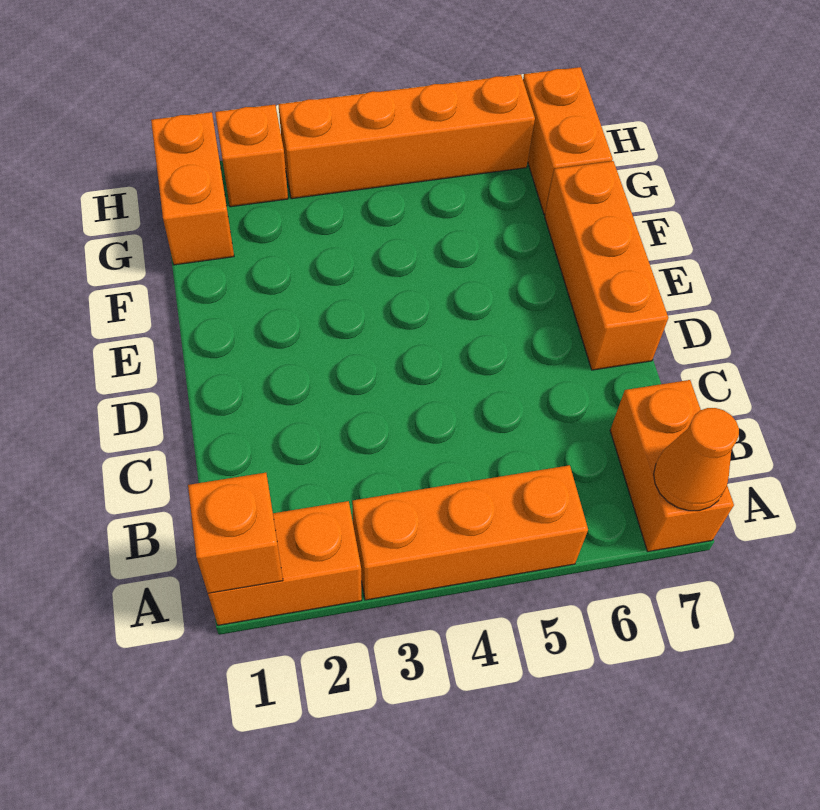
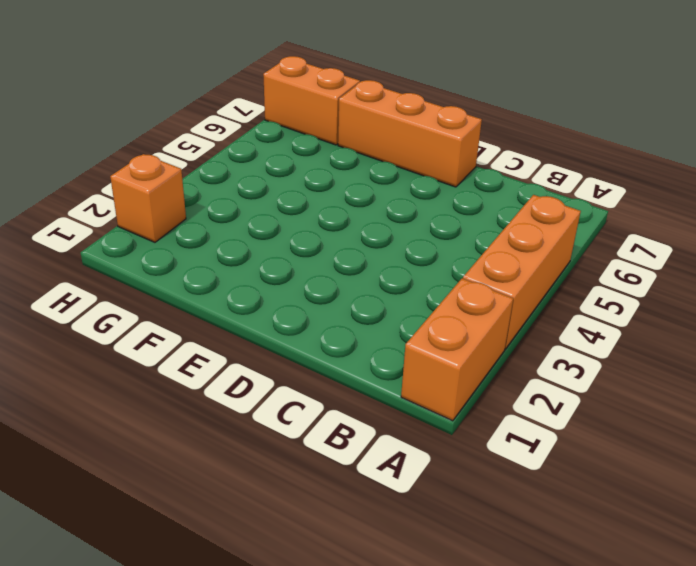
none -> orange brick A7:B7 level 1
none -> orange brick G1:H1 level 1

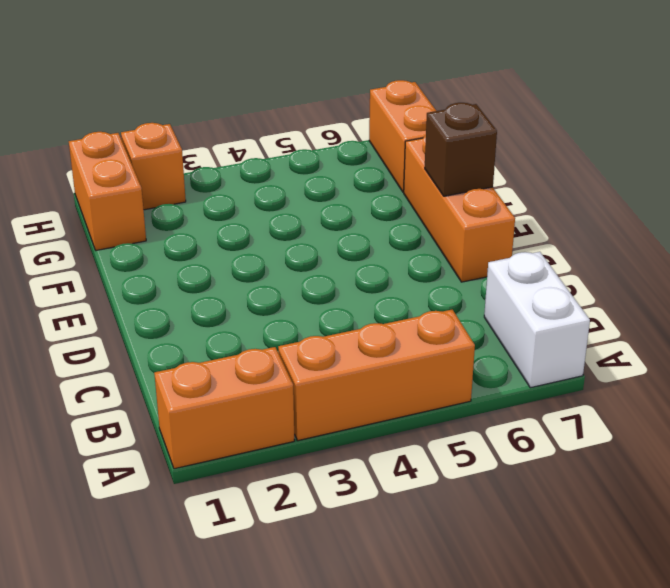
white brick A7:B7 level 1 -> orange brick A7:B7 level 1
brown brick E7 level 2 -> none
none -> orange brick H3:H6 level 1
none -> orange brick A1 level 2

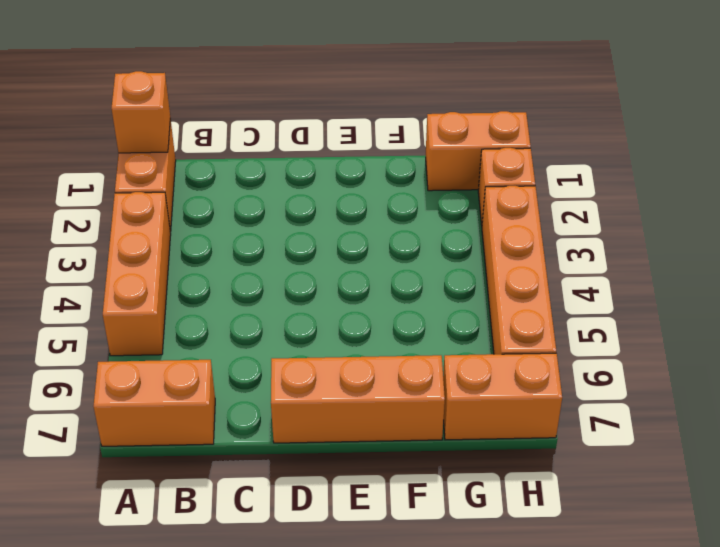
none -> orange cone A7 level 2

